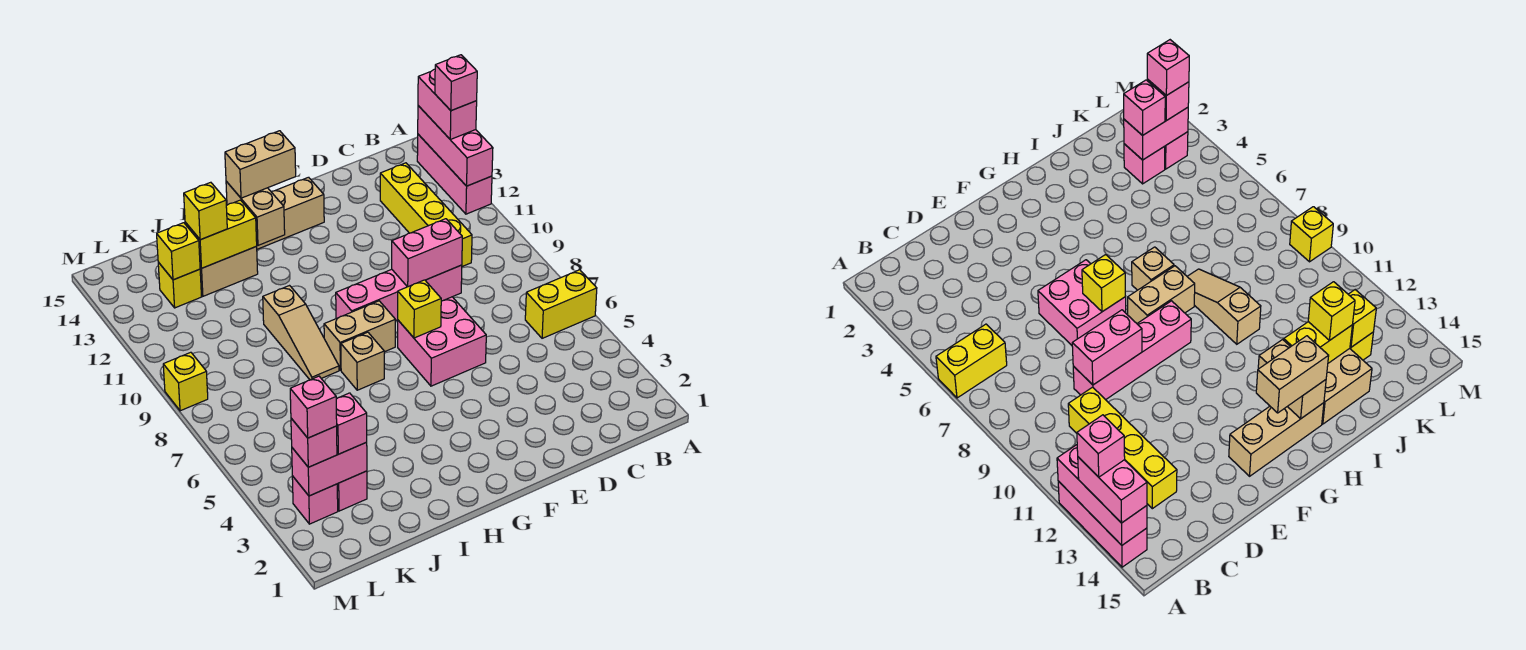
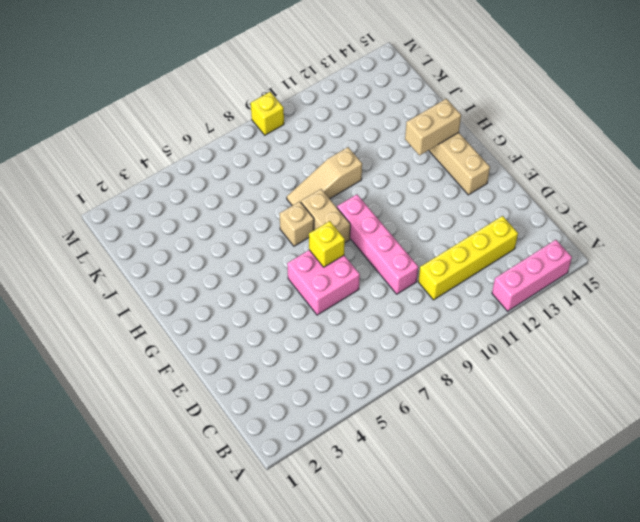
none -> yellow brick A6:B6 level 1
none -> tan brick I13:J14 level 1
none -> pink brick K3 level 1

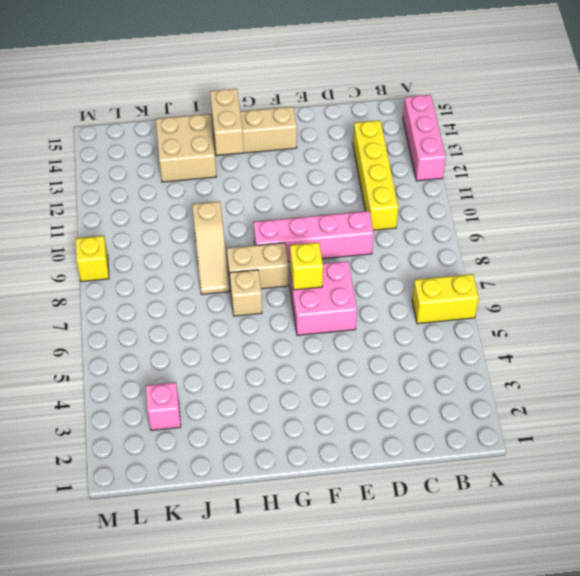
none -> yellow brick K13 level 1
none -> pink brick L3 level 1
none -> pink brick A12:A14 level 2

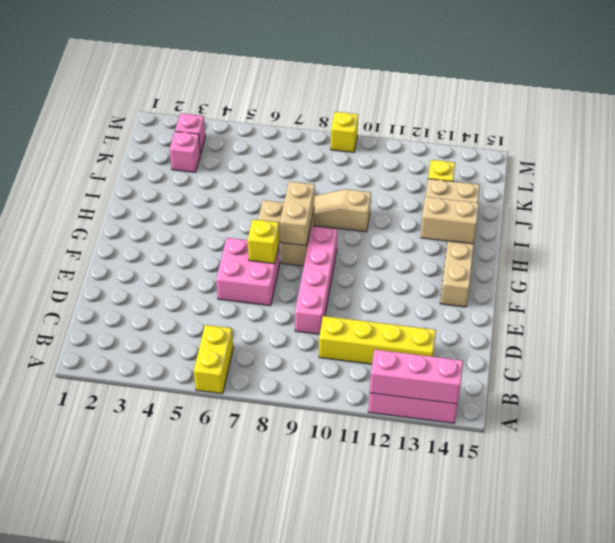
tan brick G8:H8 level 2 -> tan brick G14:H14 level 3
none -> pink brick D9:E9 level 2
none -> yellow brick I13:J13 level 2
none -> pink brick K3:L3 level 2

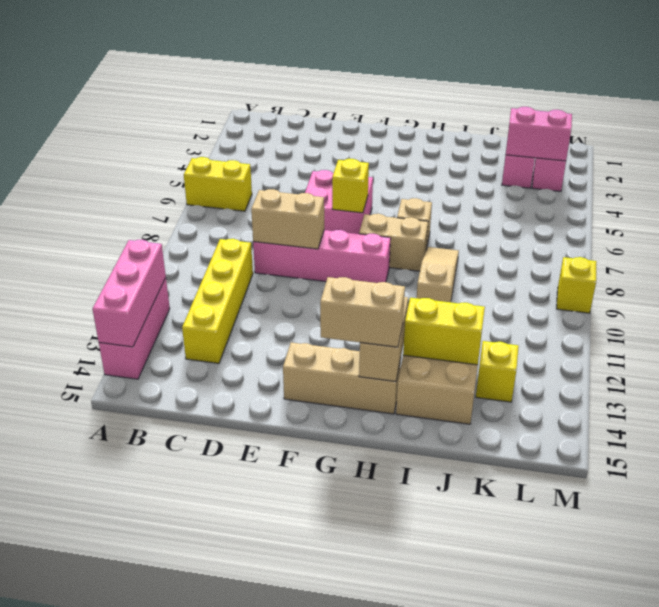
tan brick D9:E9 level 2 -> pink brick D9:E9 level 2
none -> yellow brick K13 level 2
none -> pink brick A13:A14 level 3
none -> yellow brick J13 level 3

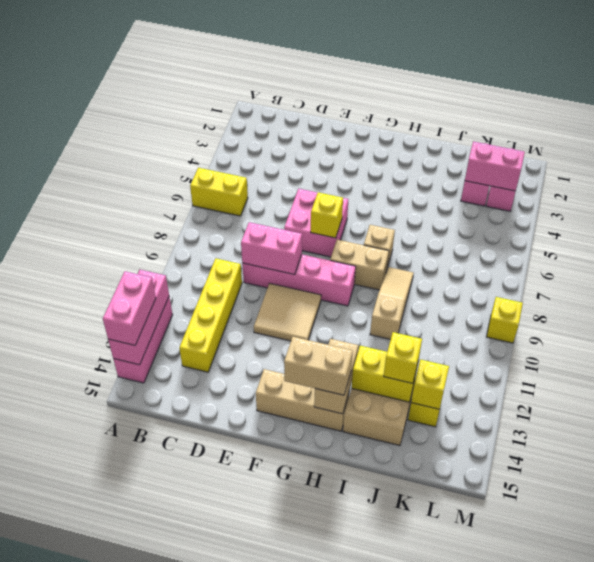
tan tile E10:F11 level 1 -> none
none -> pink brick K3 level 3
none -> pink brick L3 level 3
none -> pink brick A13 level 4

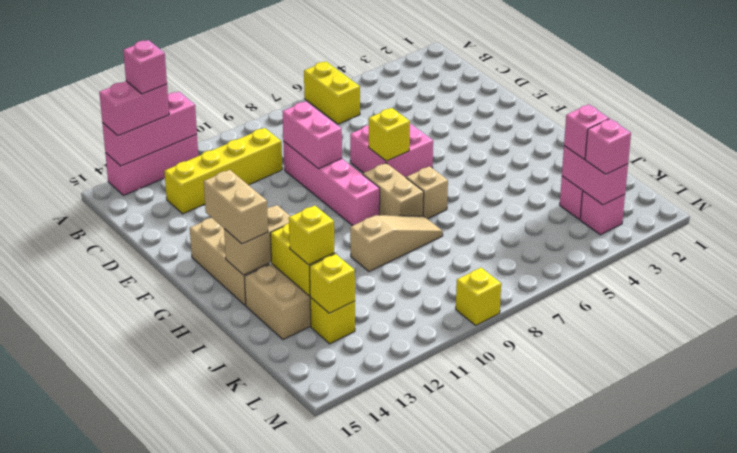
none -> pink brick L3 level 4

